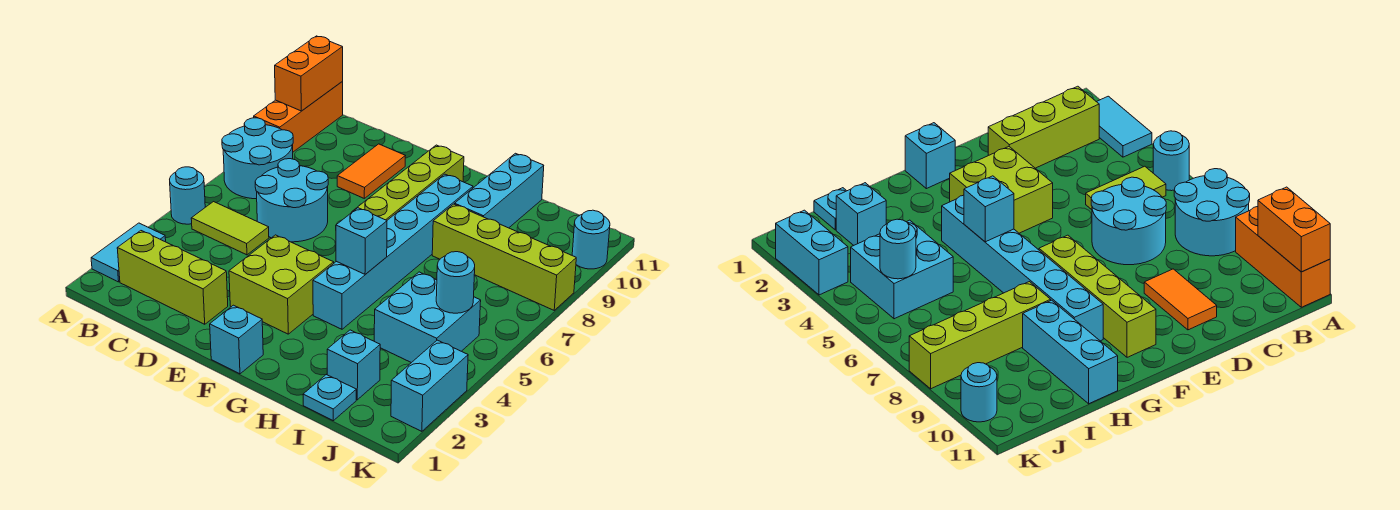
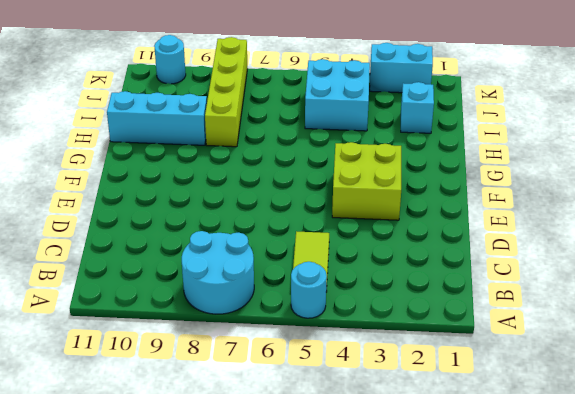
none -> cyan tile A2:A3 level 1
none -> orange brick A9:A11 level 1
none -> lime brick B2:D2 level 1

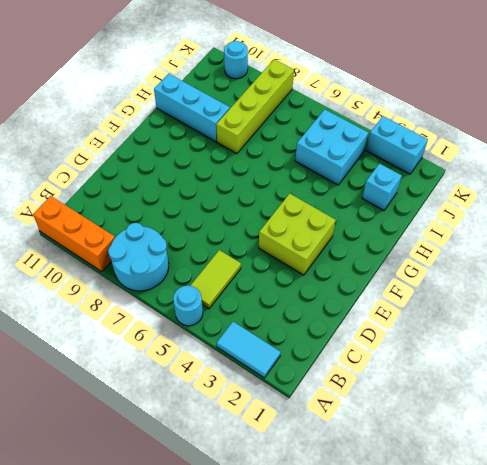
none -> lime brick B2:D2 level 1
none -> cyan round brick C6:D7 level 1
none -> orange tile D9:D10 level 1

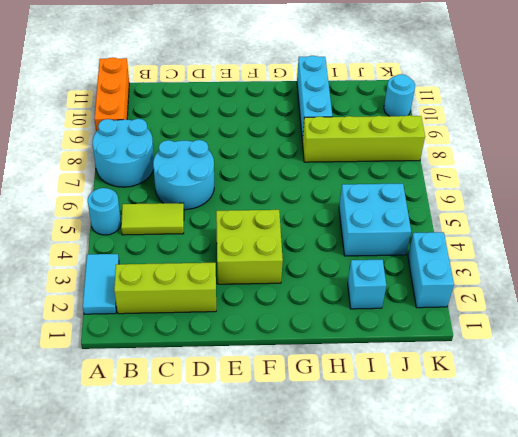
none -> orange tile D9:D10 level 1
none -> cyan brick F1 level 1
none -> lime brick F7:F10 level 1

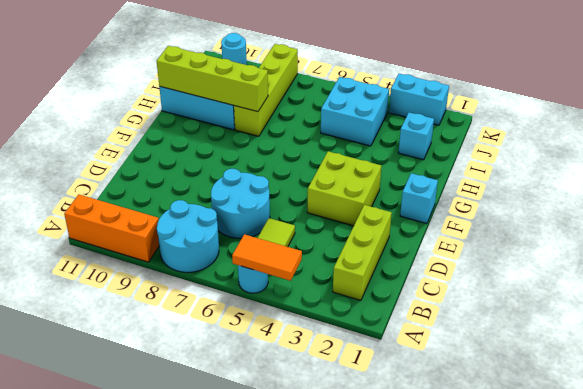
orange tile A4:A5 level 2 -> orange tile D9:D10 level 1
lime brick H8:H11 level 2 -> lime brick F7:F10 level 1
none -> cyan tile A2:A3 level 1
none -> cyan brick G4:G9 level 1
none -> cyan plate I1 level 1

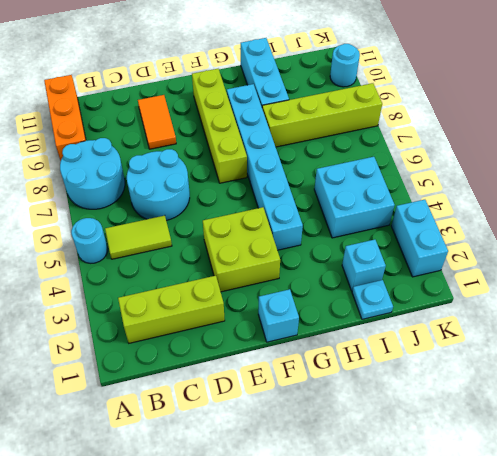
none -> cyan tile A2:A3 level 1
none -> orange brick A10:A11 level 2
none -> cyan brick G5 level 2

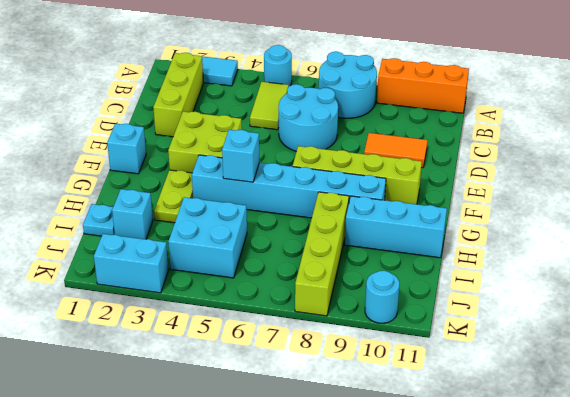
lime plate G3:H3 level 1 -> none
none -> orange brick A10:A11 level 2
none -> cyan round brick J5 level 2

